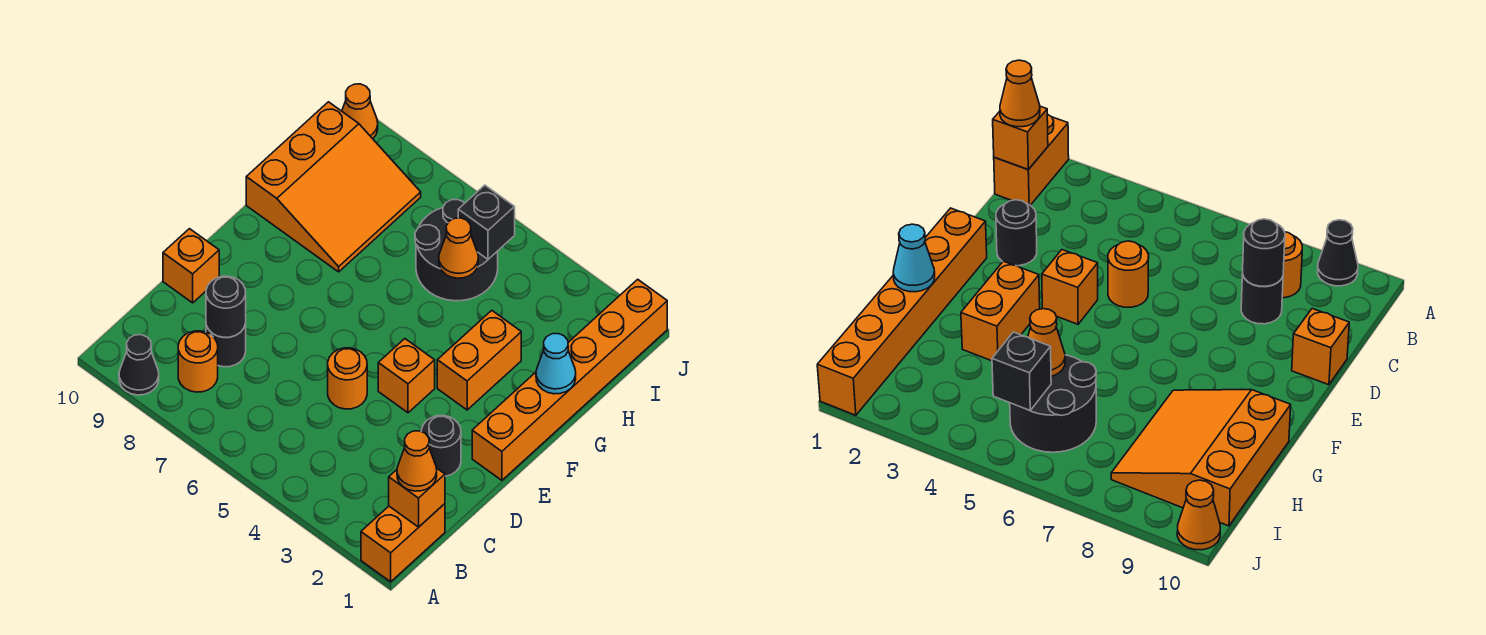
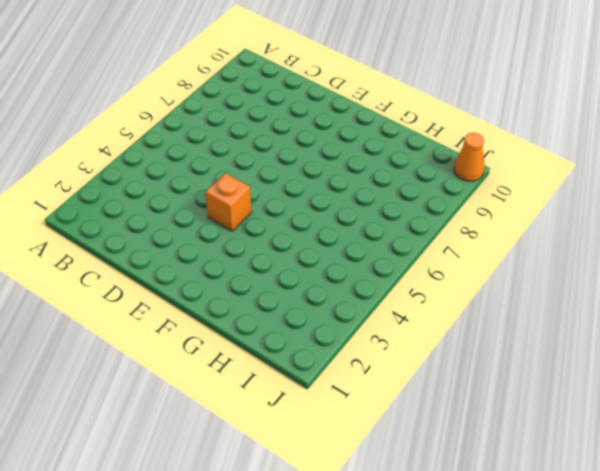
none -> orange brick A1:B1 level 1
none -> black cone A9 level 1
none -> orange round brick B8 level 1

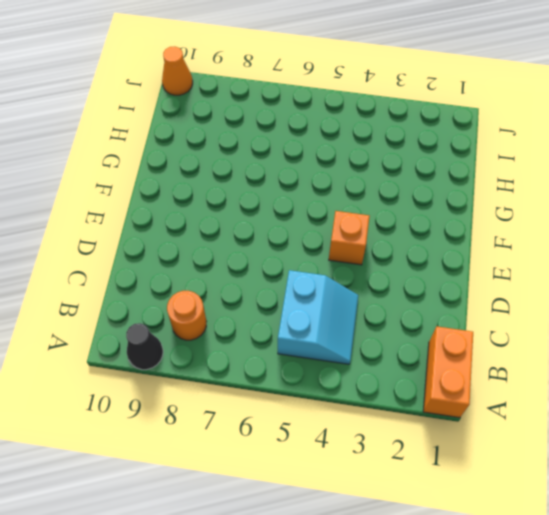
cyan slope B4:C5 level 1 top 5 -> none
none -> black round brick C8 level 1
none -> black round brick D2 level 1
none -> orange round brick D5 level 1

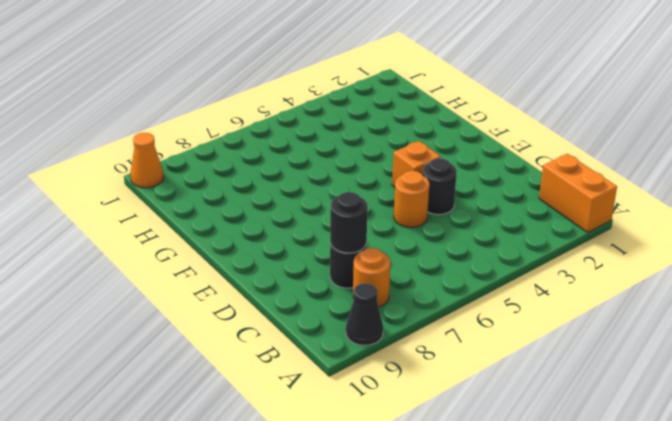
black round brick D4 level 1 -> black round brick D2 level 1
none -> orange brick D10 level 1
none -> orange brick E1:J1 level 1
none -> orange brick F3:G3 level 1

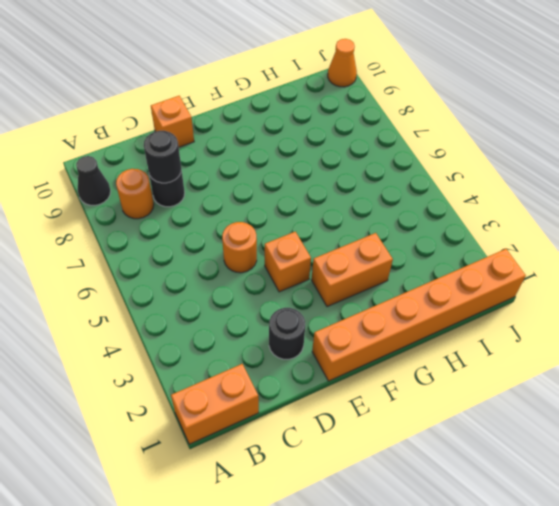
none -> orange slope G8:I10 level 1 top 10
none -> black round brick H5:I6 level 1
none -> orange brick B1 level 2

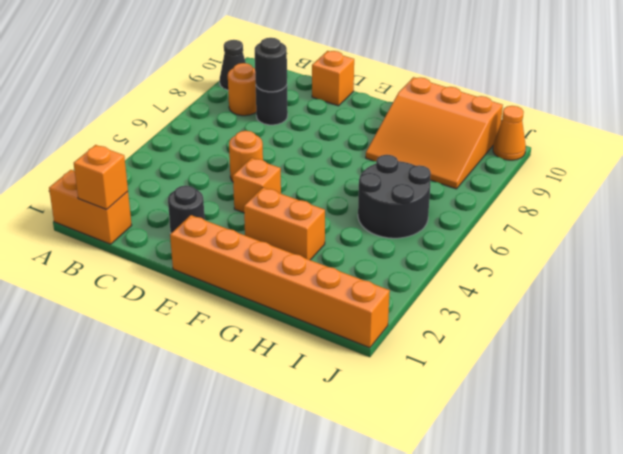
none -> cyan cone G1 level 2
none -> orange cone H5 level 2
none -> black brick I5 level 2

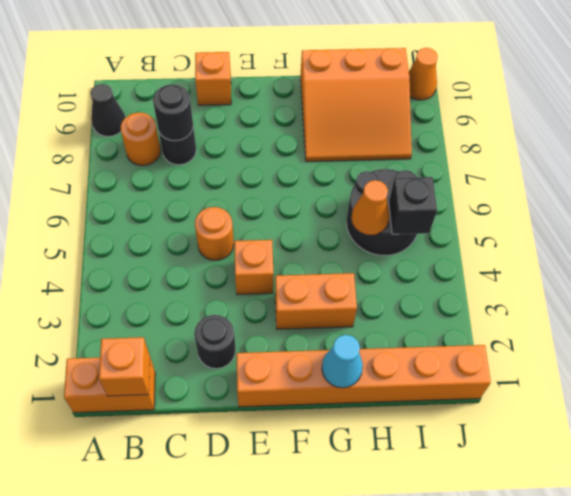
none -> orange cone B1 level 3

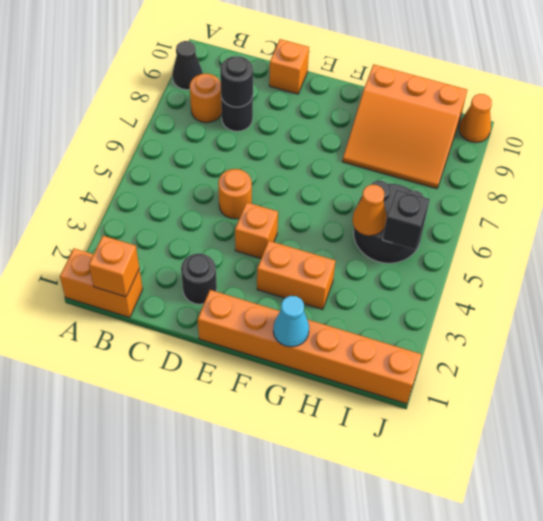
none -> orange cone B1 level 3

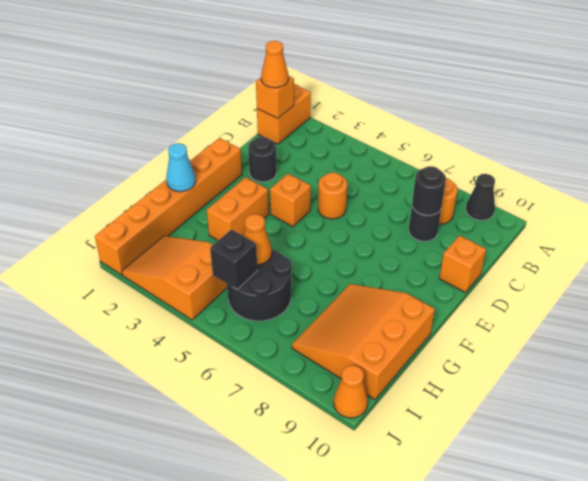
orange slope I2:J4 level 1 top 4 -> none

